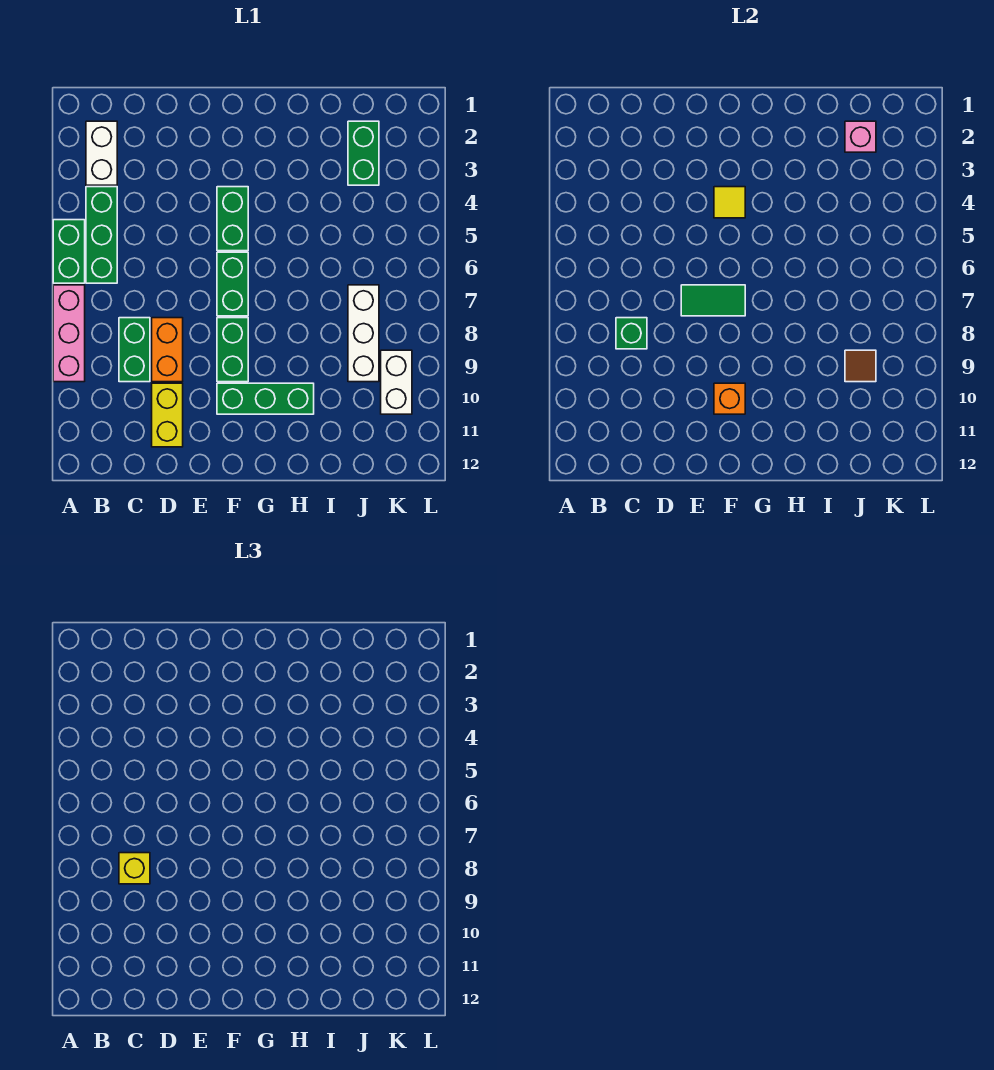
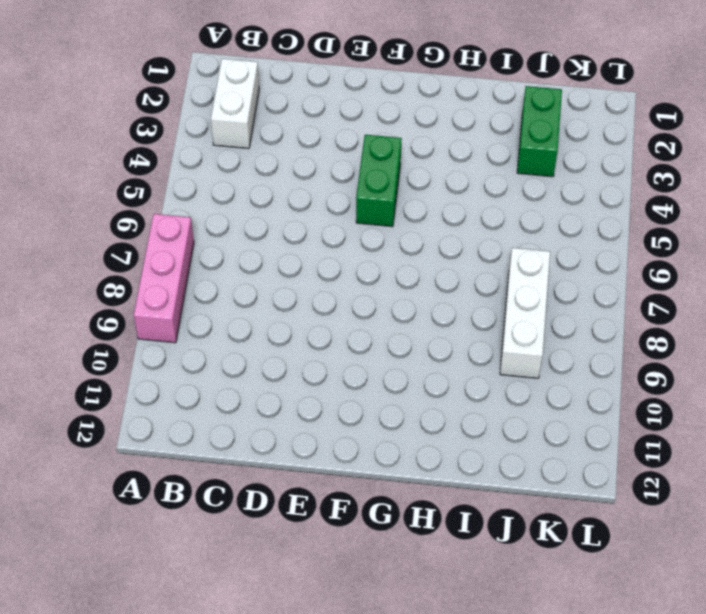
none -> green brick A5:A6 level 1
none -> green brick B4:B6 level 1
none -> green brick C8:C9 level 1

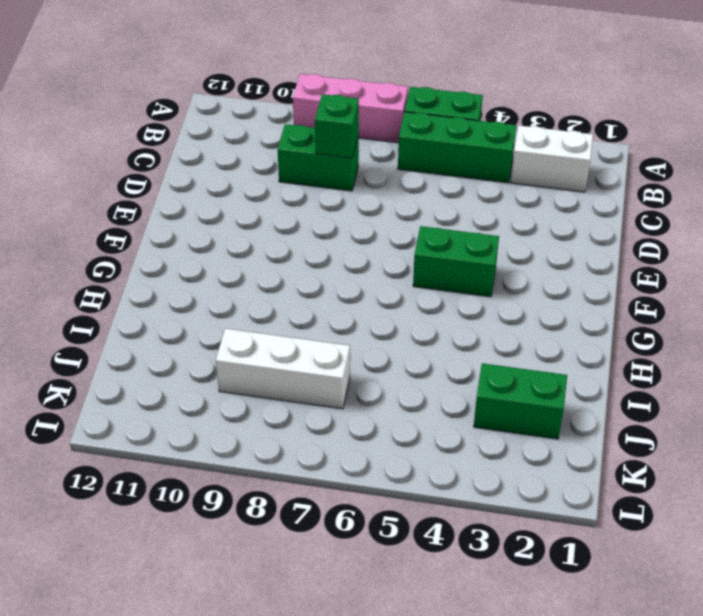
none -> orange brick D8:D9 level 1
none -> yellow brick D10:D11 level 1
none -> green brick F6:F7 level 1

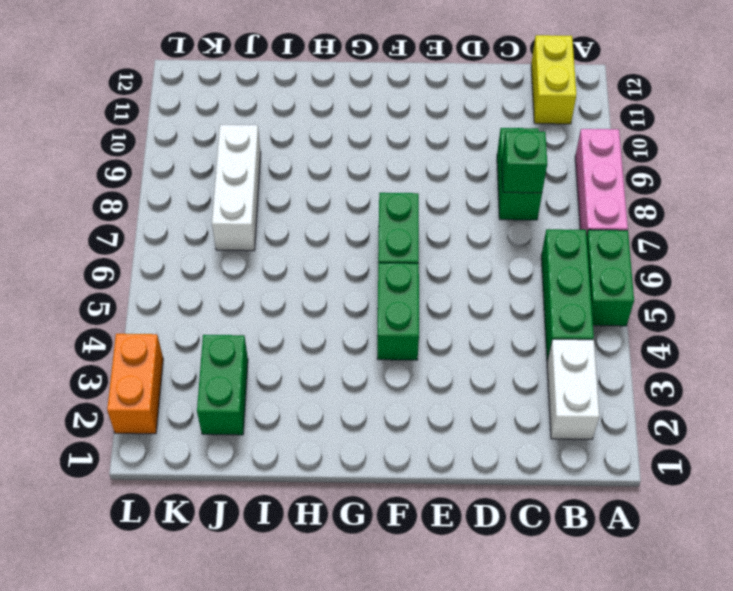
yellow brick B11:B12 level 1 -> yellow brick D10:D11 level 1
orange brick L2:L3 level 1 -> orange brick D8:D9 level 1
none -> green brick F8:F9 level 1
none -> green brick F10:H10 level 1
none -> white brick K9:K10 level 1

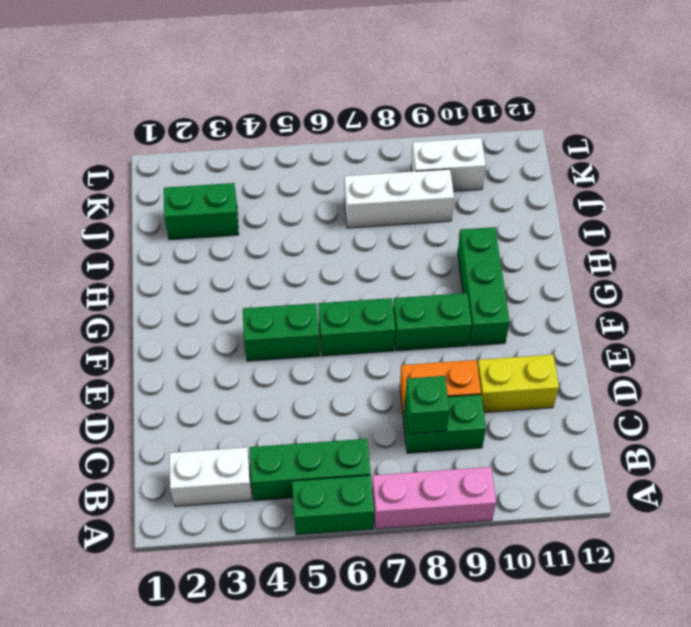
none -> green tile E7:F7 level 2
none -> yellow tile F4 level 2
none -> orange brick F10 level 2

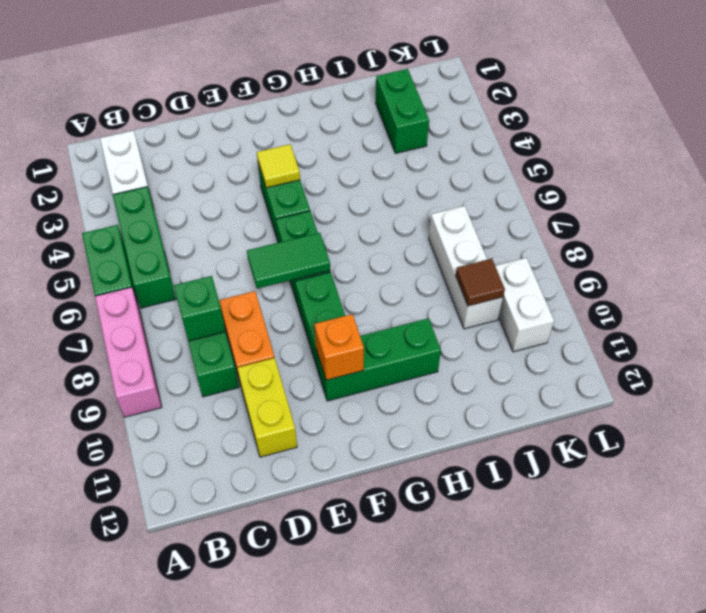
none -> pink brick J2 level 2
none -> yellow brick C8 level 3

